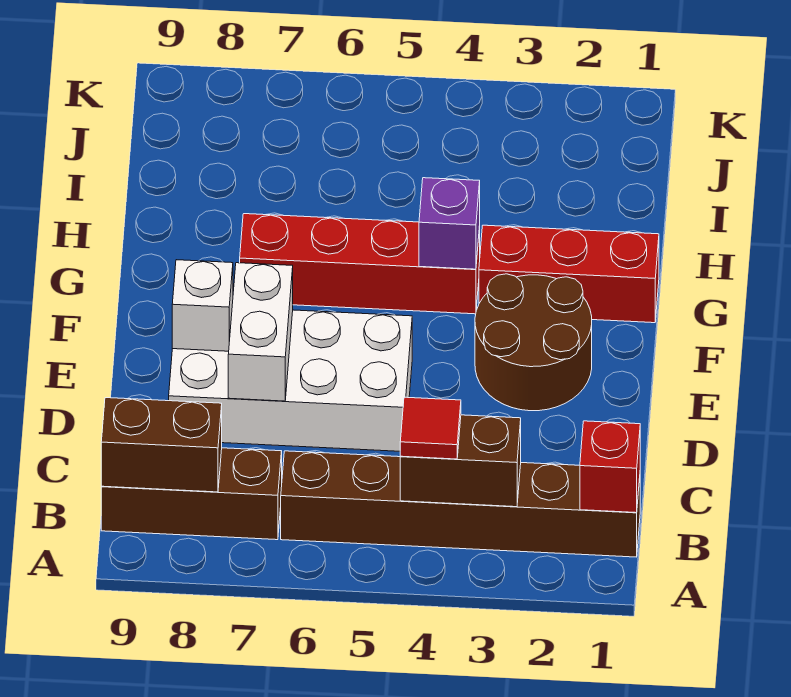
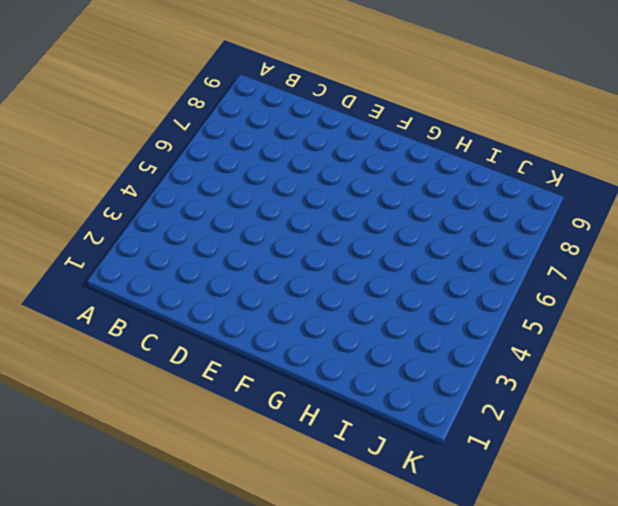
none -> brown brick B1:B6 level 1
none -> brown brick B7:B9 level 1
none -> white brick D5:E8 level 1

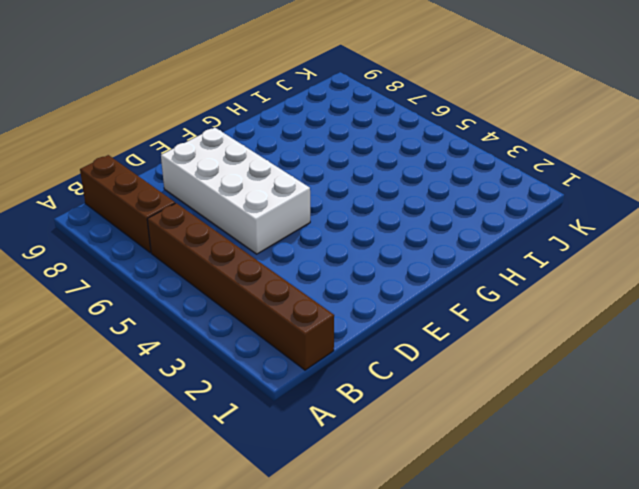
none -> brown round brick E2:F3 level 1
none -> red brick G1:G3 level 1
none -> red brick G4:G7 level 1

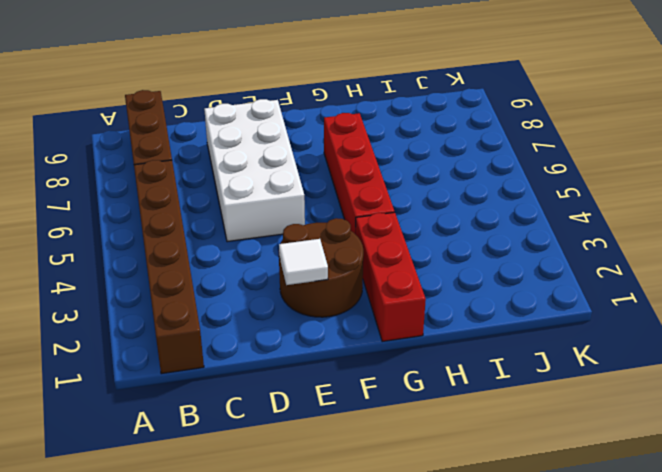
white tile E2 level 2 -> none
none -> red brick B1 level 2
none -> brown brick B3:B4 level 2
none -> brown brick B8:B9 level 2

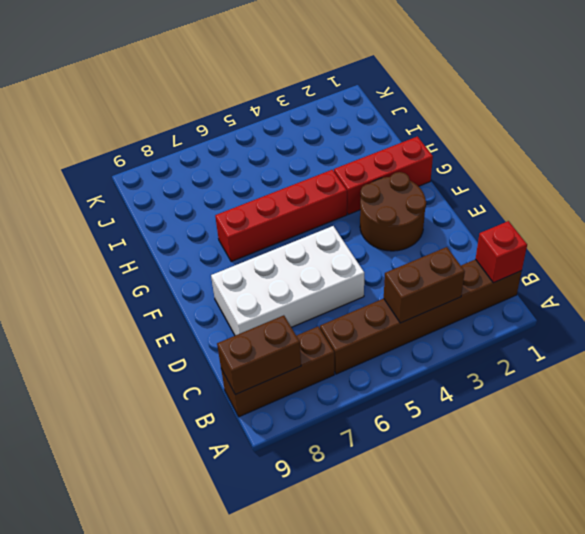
none -> white brick D7:E7 level 2
none -> white brick E8 level 2
none -> purple brick G4 level 2

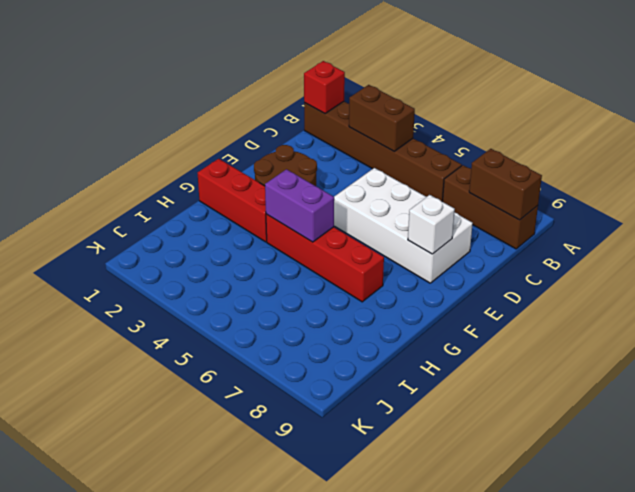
purple brick G4:G5 level 2 -> purple brick G4 level 2
none -> white brick D7:E7 level 2
none -> red tile B4 level 3

